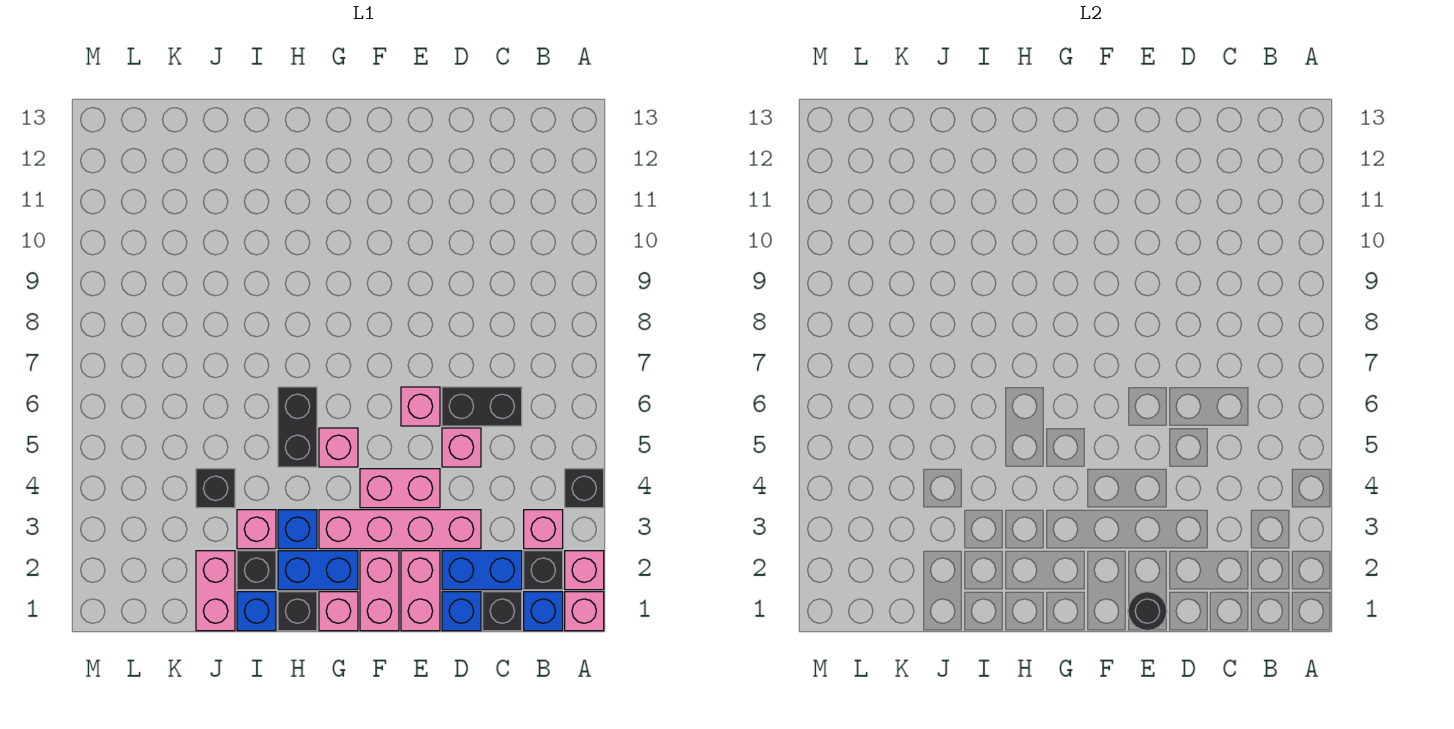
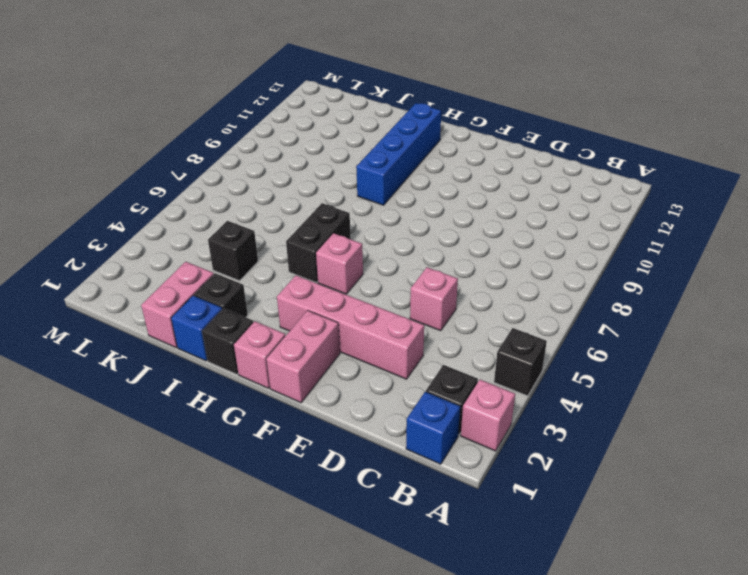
blue brick H9:H12 level 1 -> none
none -> pink brick A1 level 1
none -> pink brick B3 level 1
none -> black brick C1 level 1

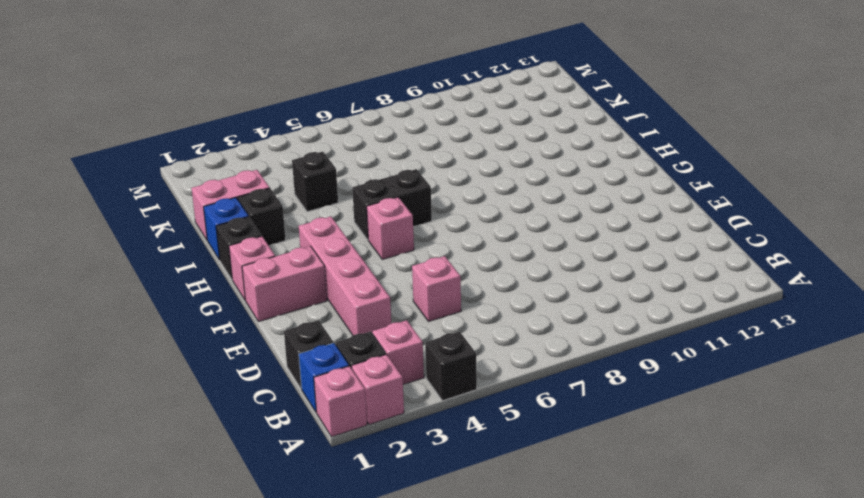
none -> blue brick C2:D2 level 1
none -> black brick C6:D6 level 1
none -> blue brick D1 level 1

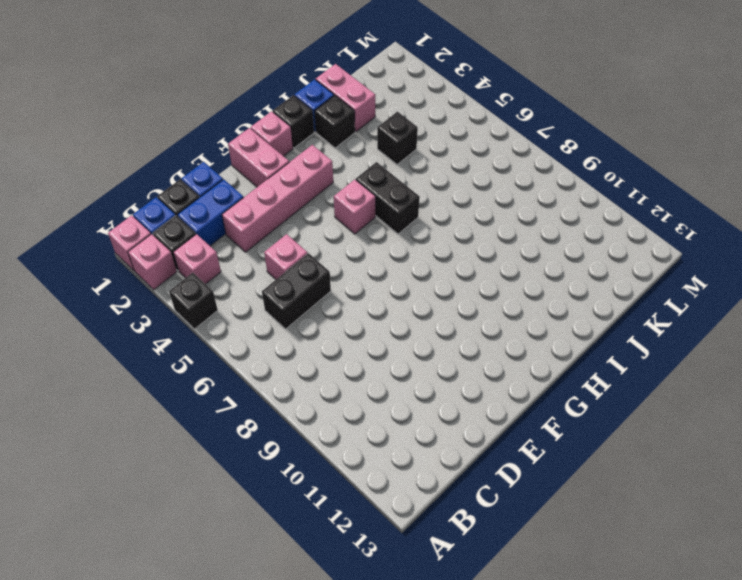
none -> pink brick E1:E2 level 1
none -> pink brick E4:F4 level 1
none -> pink brick E6 level 1

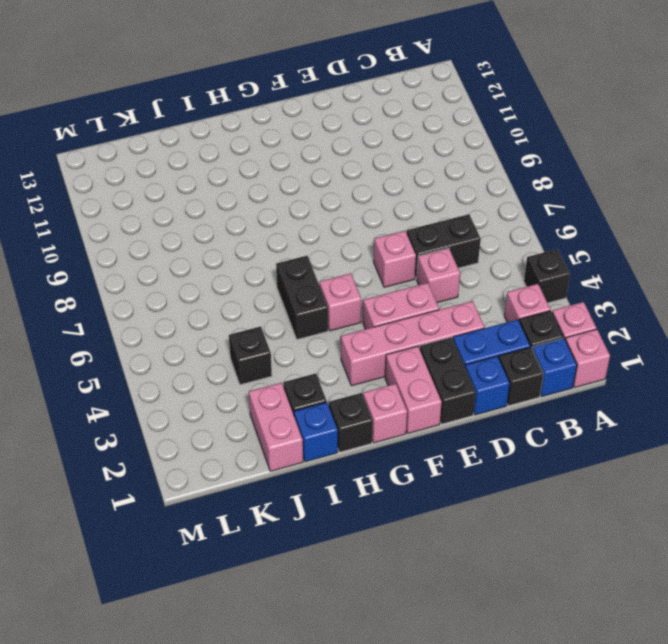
black brick E1:E2 level 1 -> pink brick E1:E2 level 1
none -> blue brick G2:H2 level 1
none -> blue brick H3 level 1
none -> pink brick I3 level 1

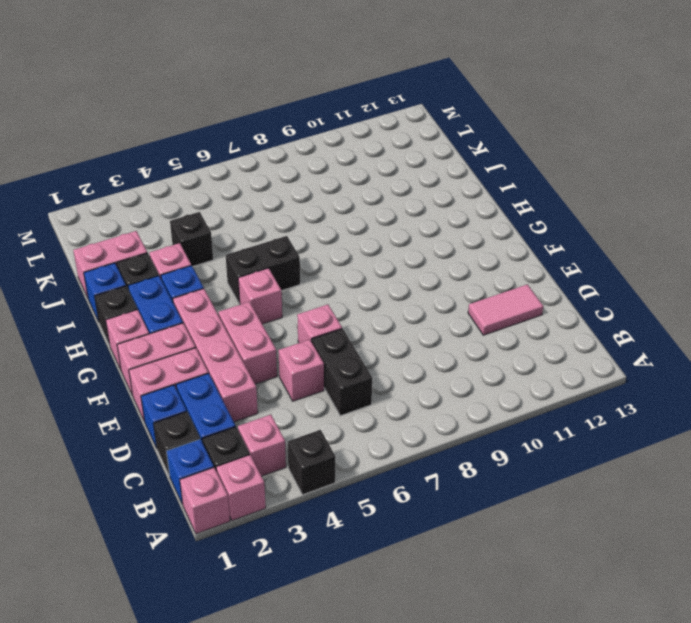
pink tile D11:D12 level 1 -> none
none -> black round brick E1 level 2

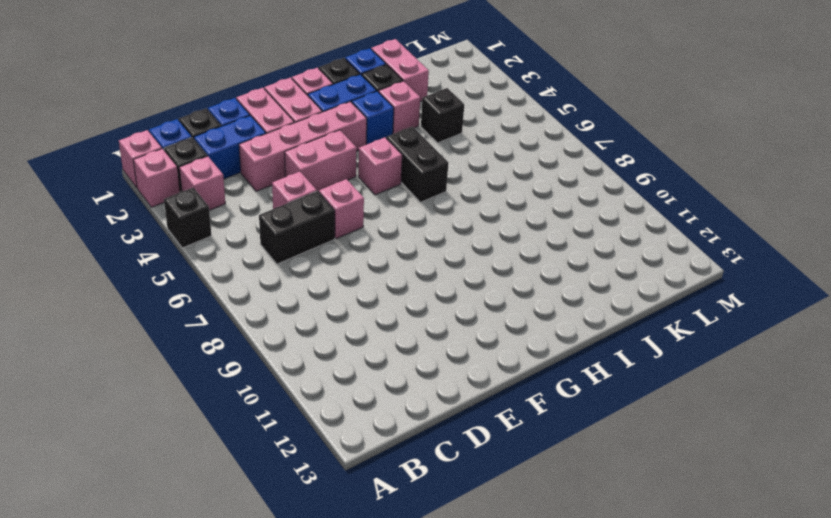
none -> black round brick E1 level 2

